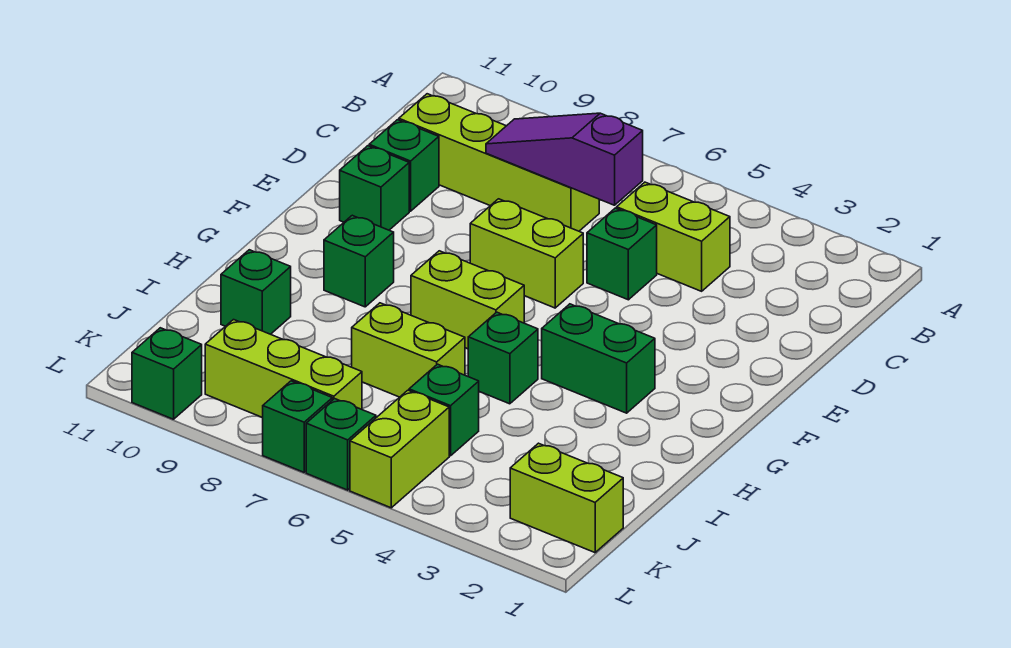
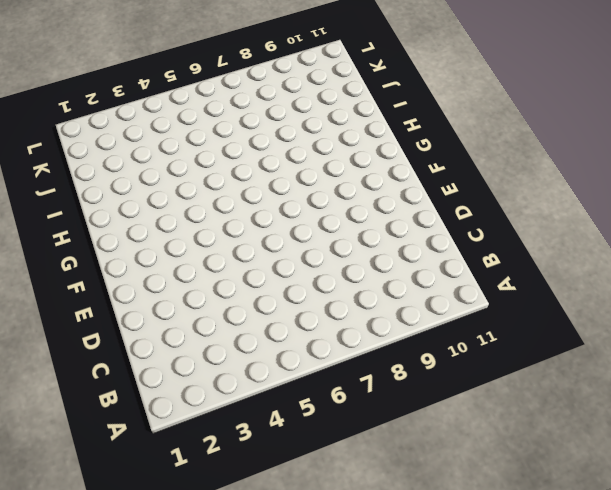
none -> lime brick C4:C5 level 1
none -> lime brick C7:C10 level 1
none -> green brick D5 level 1

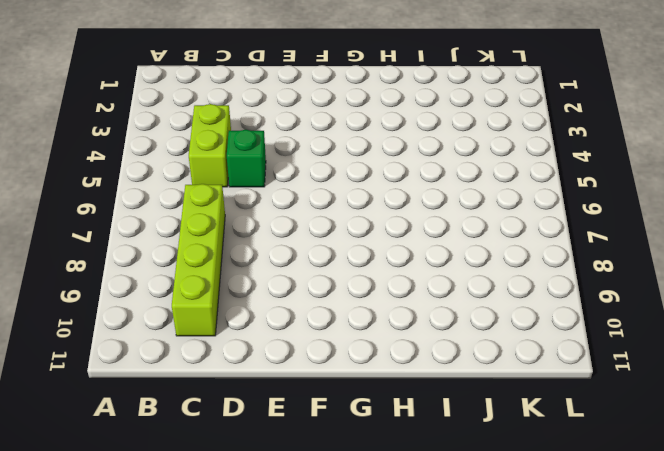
none -> green brick D10 level 1
none -> lime brick E6:E7 level 1
none -> green brick E10 level 1

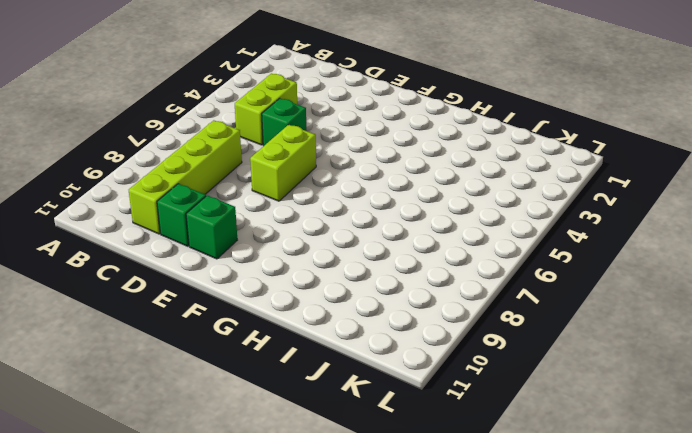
none -> green brick G3:G4 level 1
none -> lime brick G6:G7 level 1
none -> green brick G9 level 1

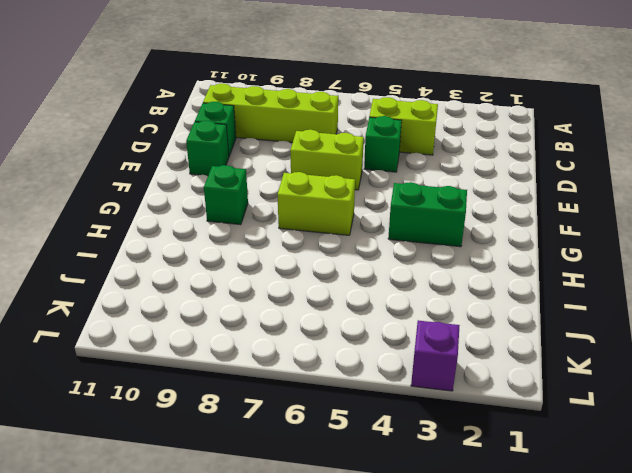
purple brick L3 level 1 -> none
none -> green brick H5 level 1
none -> lime brick I6:I7 level 1
none -> green brick I10 level 1

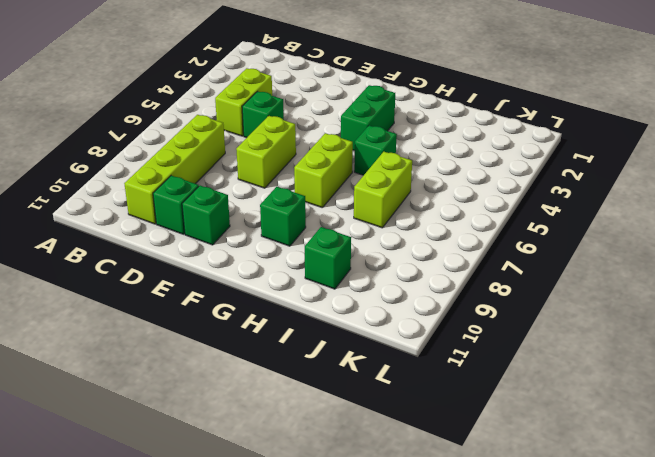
none -> green brick J5 level 1
none -> lime brick K1:K2 level 1
none -> lime brick K5:L5 level 1

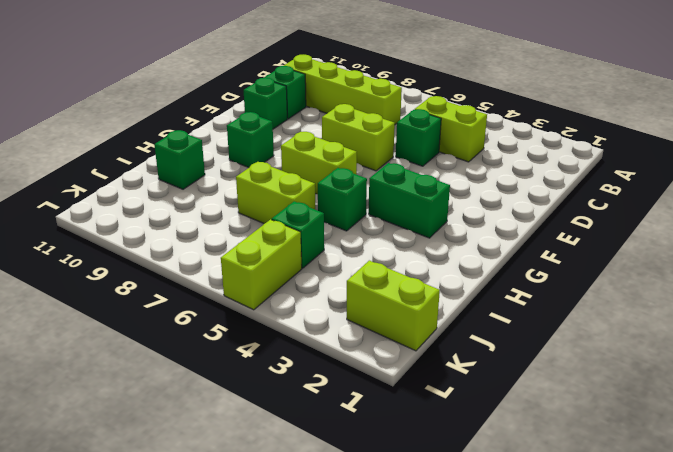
none -> lime brick K7:K9 level 1
none -> green brick L6 level 1
none -> green brick L7 level 1

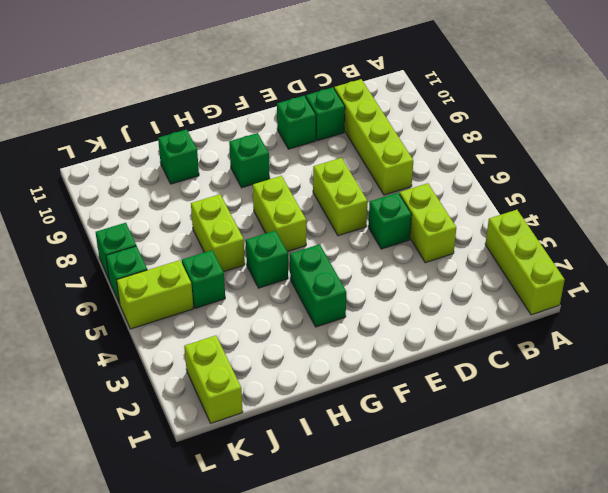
lime brick A1:A3 level 1 -> lime brick K7:K9 level 1
none -> green brick L10 level 1
none -> purple slope C6:C8 level 2 top 6

